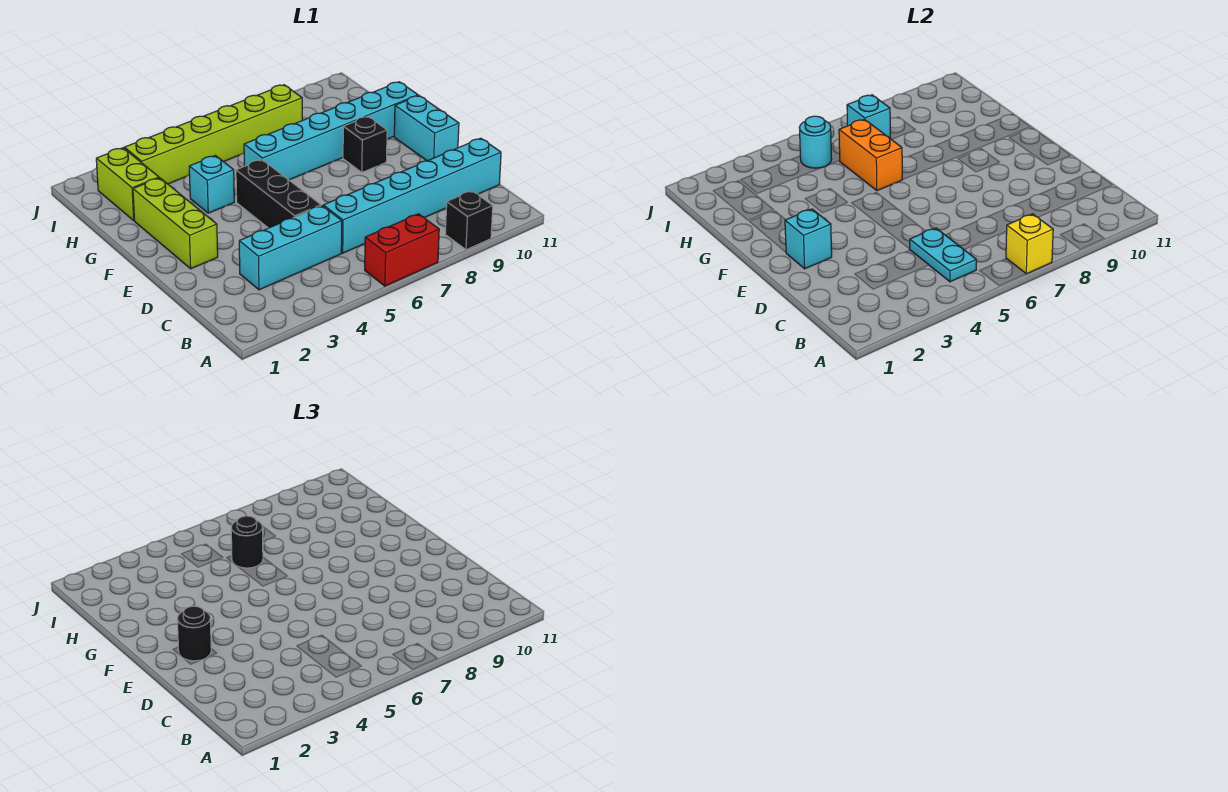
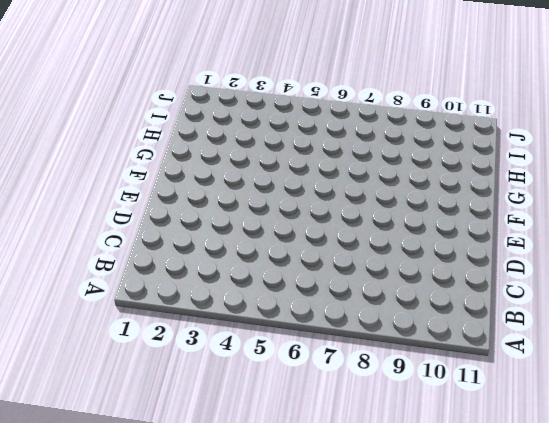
none -> red brick A6:A7 level 1
none -> black brick A9 level 1
none -> cyan brick C3:C5 level 1

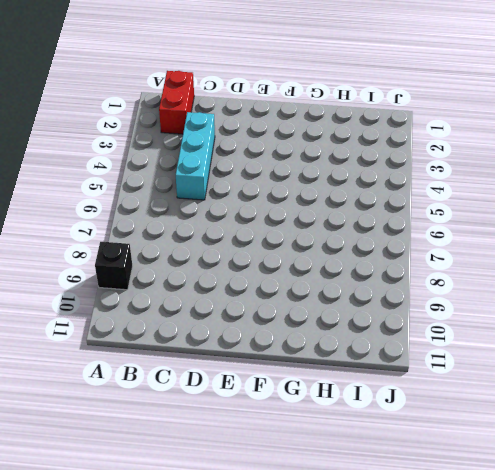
red brick B1:B2 level 1 -> red brick A6:A7 level 1
none -> cyan brick C6:C11 level 1
none -> black brick D5:F5 level 1
none -> lime brick E2:G2 level 1

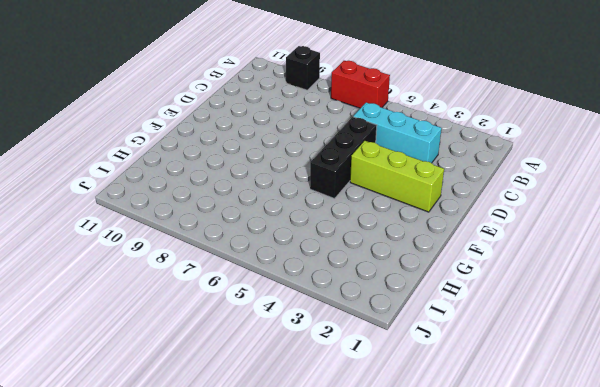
lime brick E2:E4 level 1 -> lime brick E2:G2 level 1
none -> cyan brick C6:C11 level 1
none -> cyan brick E11:F11 level 1
none -> black brick F9 level 1

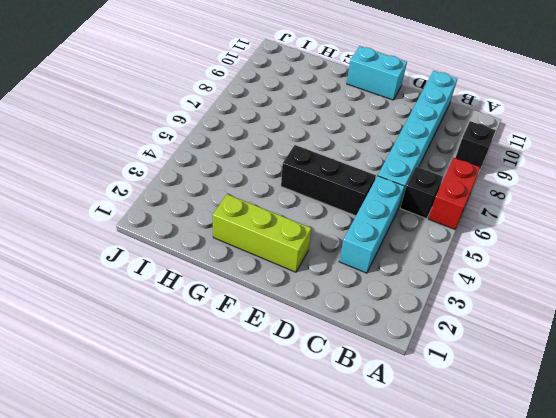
black brick B6 level 1 -> black brick F9 level 1
none -> cyan brick G4 level 1
none -> cyan brick G6:G11 level 1
none -> lime brick H2:I2 level 1

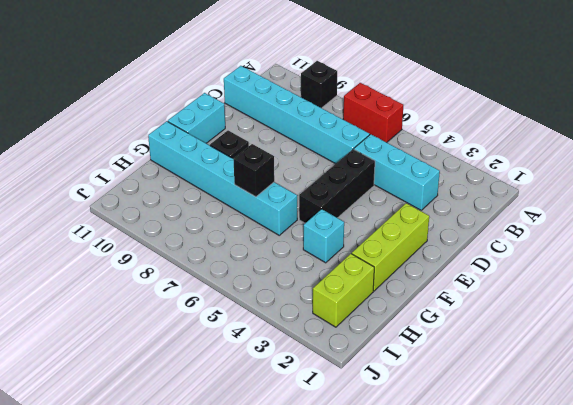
black brick G7 level 2 -> none
none -> lime brick I3:I8 level 1
none -> yellow brick A7 level 2
none -> cyan plate B5:C5 level 2

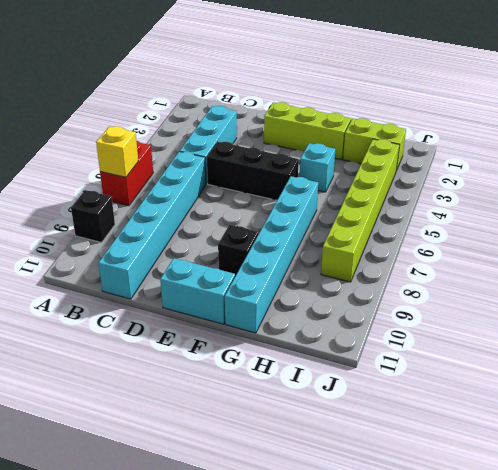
none -> cyan plate B5:C5 level 2
none -> cyan brick E2 level 2
none -> orange brick G6:H6 level 2

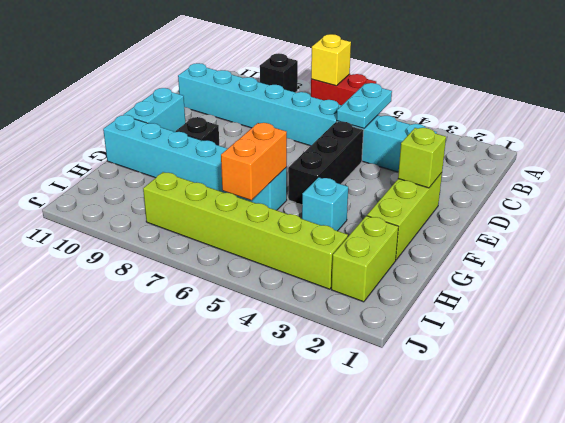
lime brick E2 level 2 -> cyan brick E2 level 2
none -> cyan round brick I5 level 2
none -> cyan brick I7 level 2
none -> black round brick E2 level 3

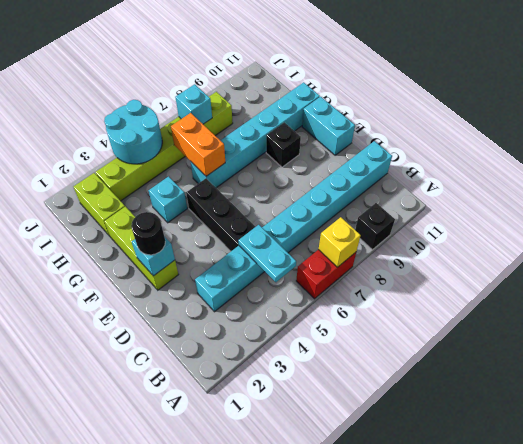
cyan round brick I4:J5 level 2 -> cyan round brick I5 level 2
none -> black round brick H6 level 3

